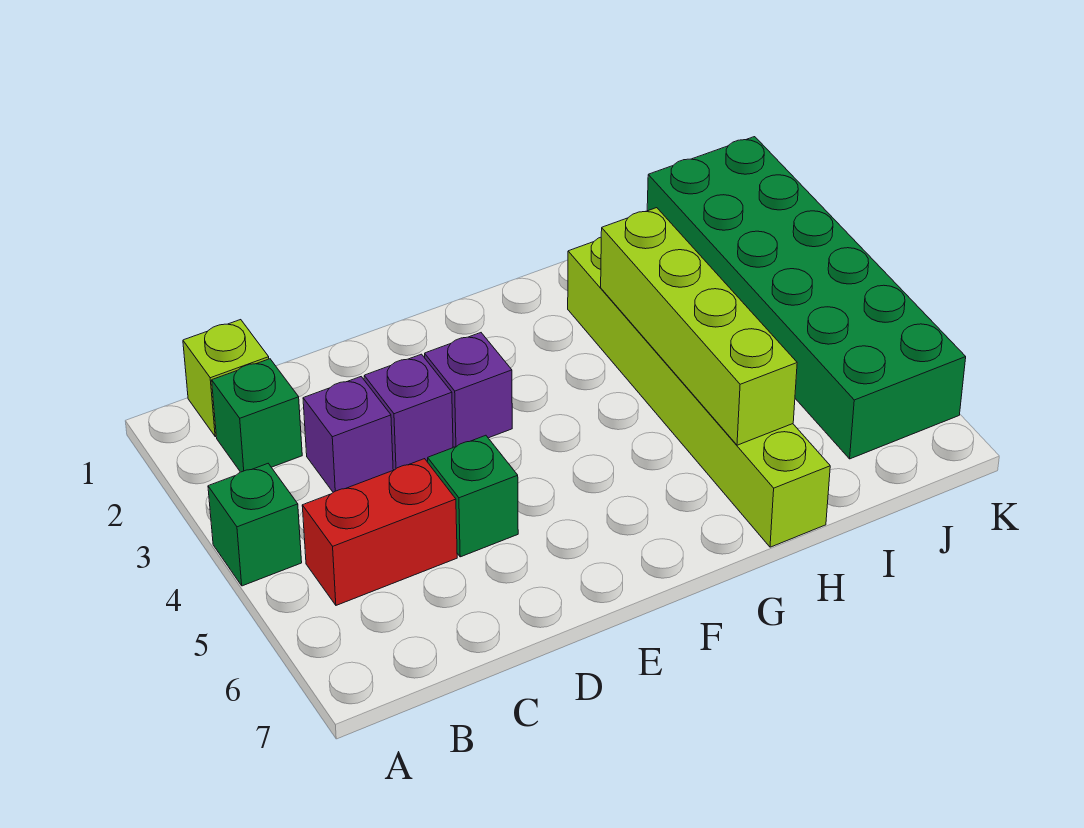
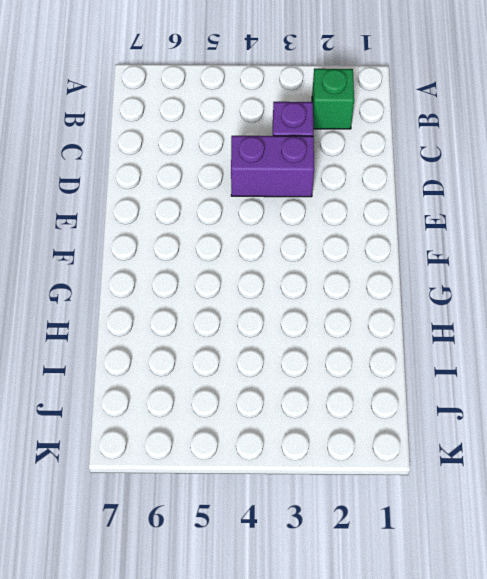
purple brick D3:D4 level 1 -> purple brick D3 level 1
none -> green brick A4 level 1
none -> lime brick B1 level 1

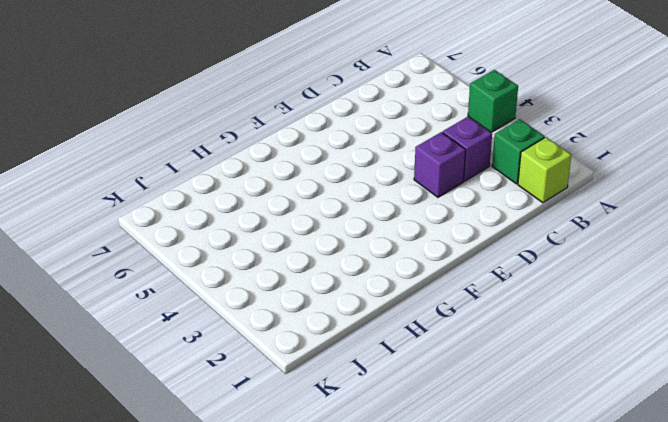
none -> red brick B5:C5 level 1
none -> green brick D5 level 1

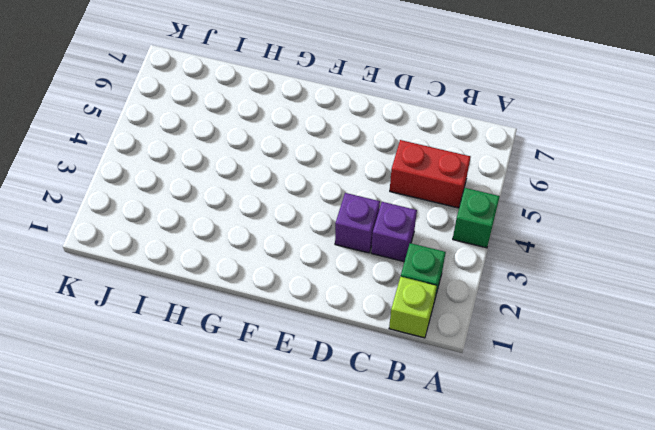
none -> green brick D5 level 1
none -> purple brick E3 level 1

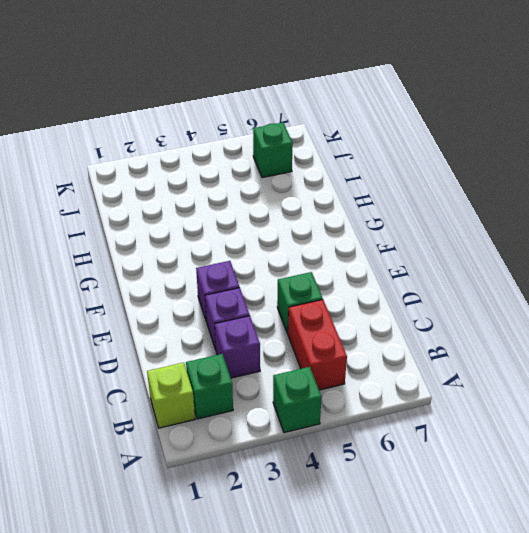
green brick J6 level 1 -> green brick J1:K6 level 1
none -> lime brick H2:H7 level 1
none -> lime brick H3:H6 level 2

